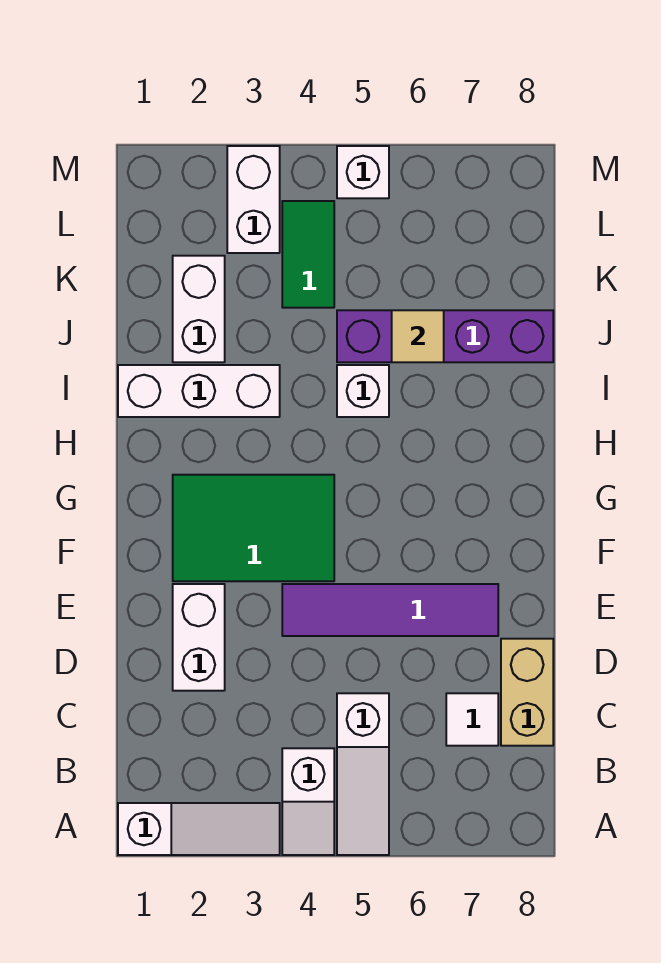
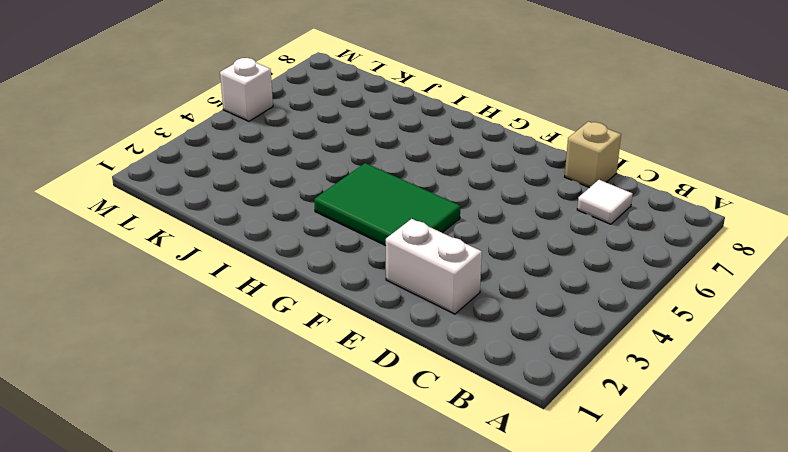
tan brick D8 level 1 -> tan brick C8:D8 level 1
green tile F3:H4 level 1 -> green tile F2:G4 level 1
none -> white slope A1:A3 level 1 top 1
none -> white slope A4:B4 level 1 top B
none -> white slope A5:C5 level 1 top C

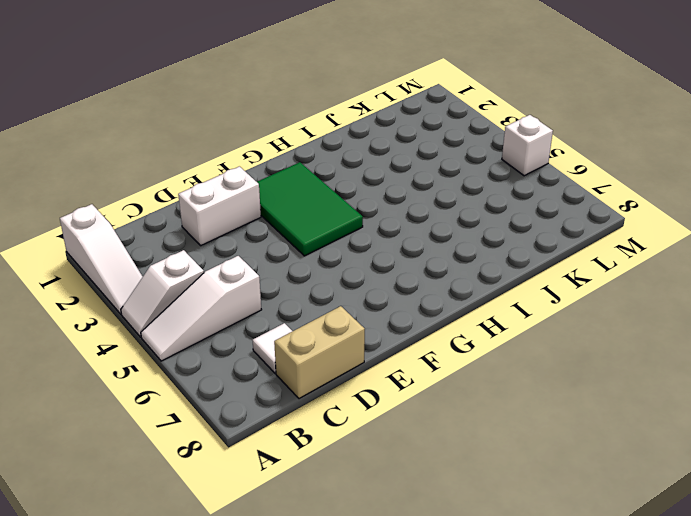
none -> purple tile E4:E7 level 1
none -> white brick I1:I3 level 1
none -> white brick I5 level 1

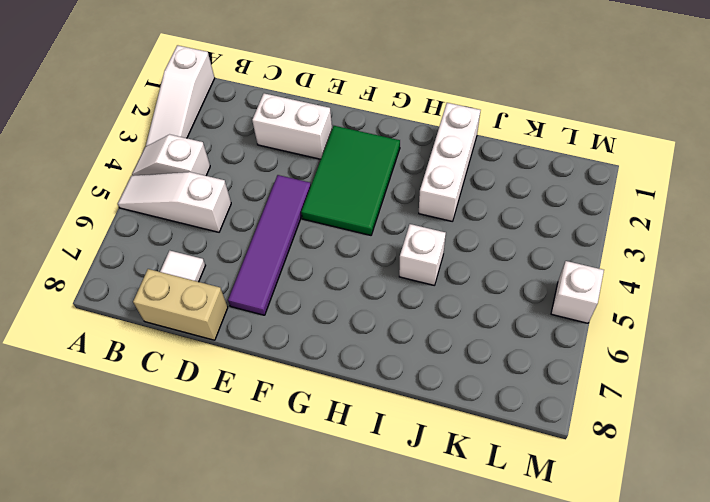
none -> white brick J2:K2 level 1
none -> purple brick J5:J8 level 1
none -> green tile K4:L4 level 1

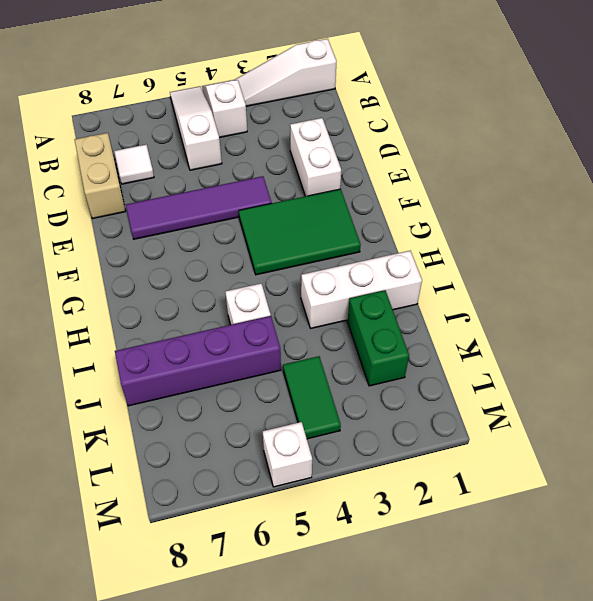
green brick J2:K2 level 1 -> white brick J2:K2 level 1
none -> white brick L3:M3 level 1
none -> tan tile J6 level 2

